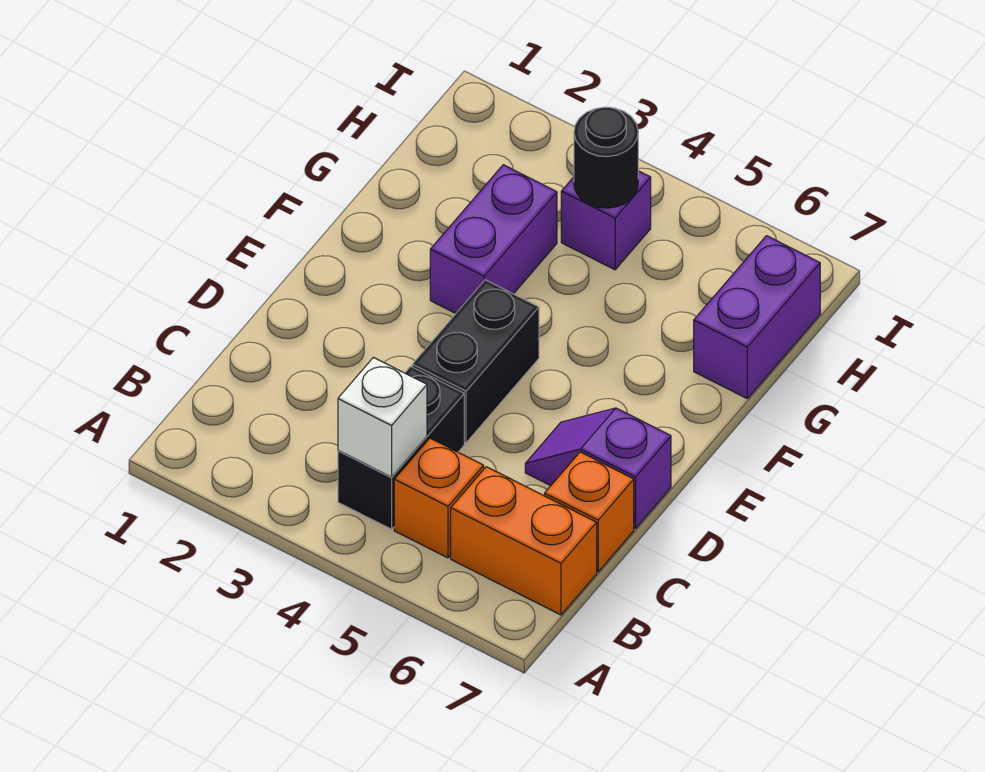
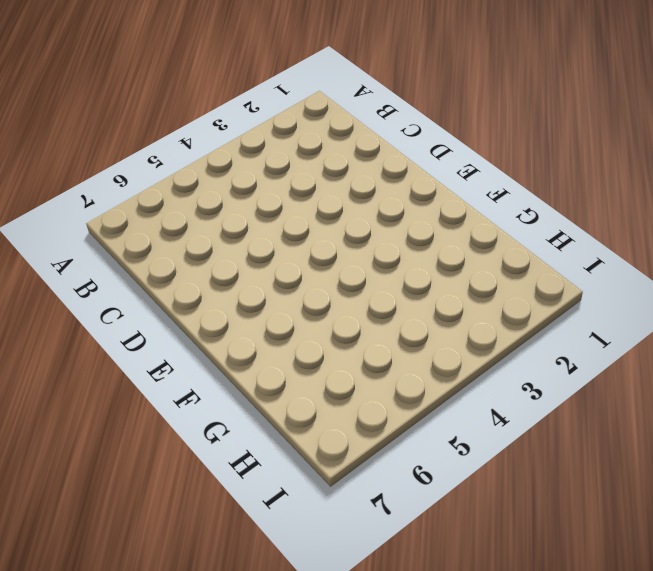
none -> black brick B4:C4 level 1
none -> orange brick B5 level 1

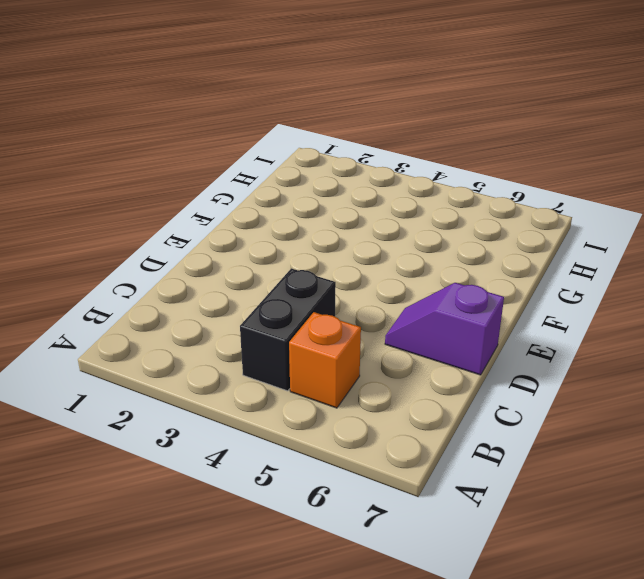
none -> orange brick B6:B7 level 1
none -> orange brick C7 level 1

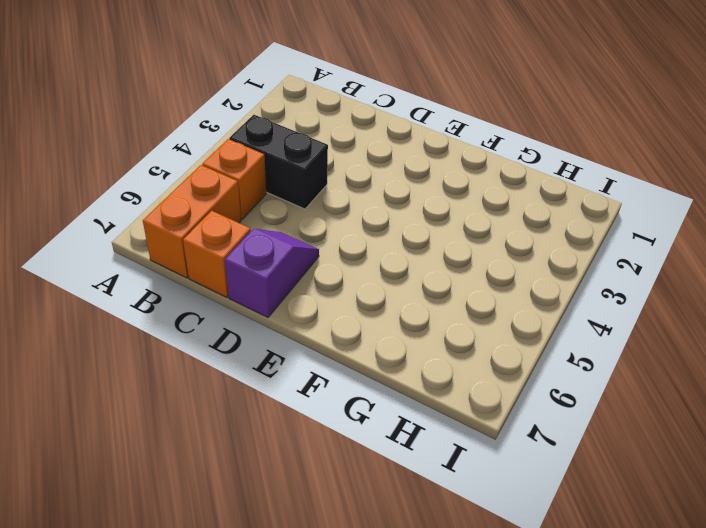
none -> black brick D4:E4 level 1
none -> purple brick F3:G3 level 1

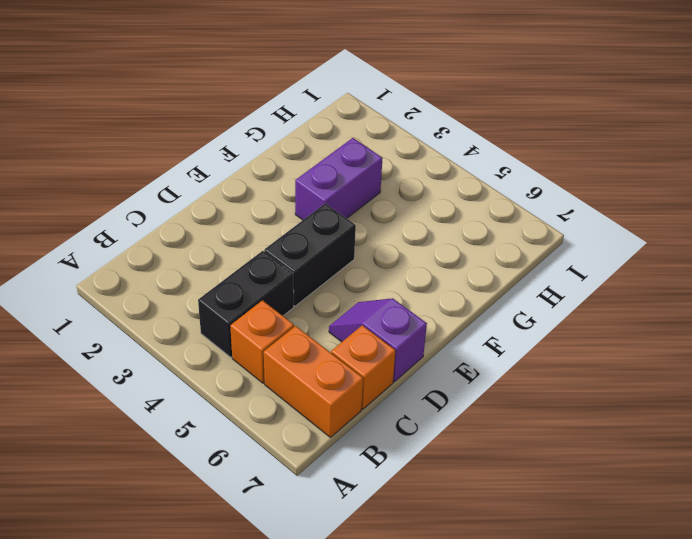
none -> purple brick G7:H7 level 1
none -> purple brick H4 level 1

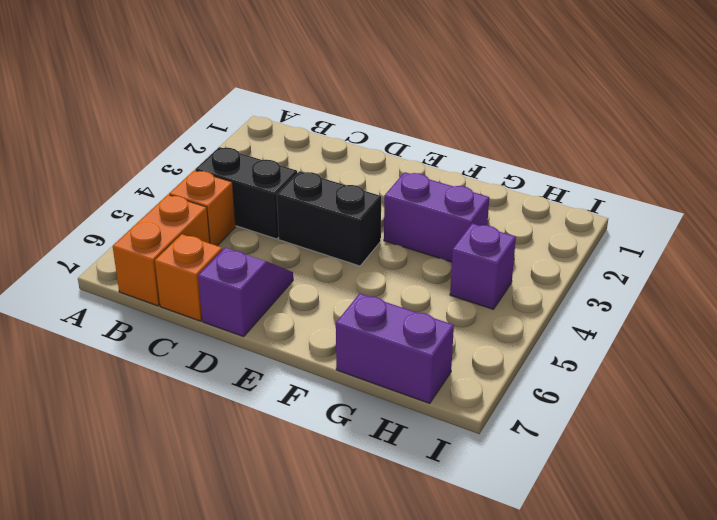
none -> white brick B4 level 2
none -> black round brick H4 level 2

